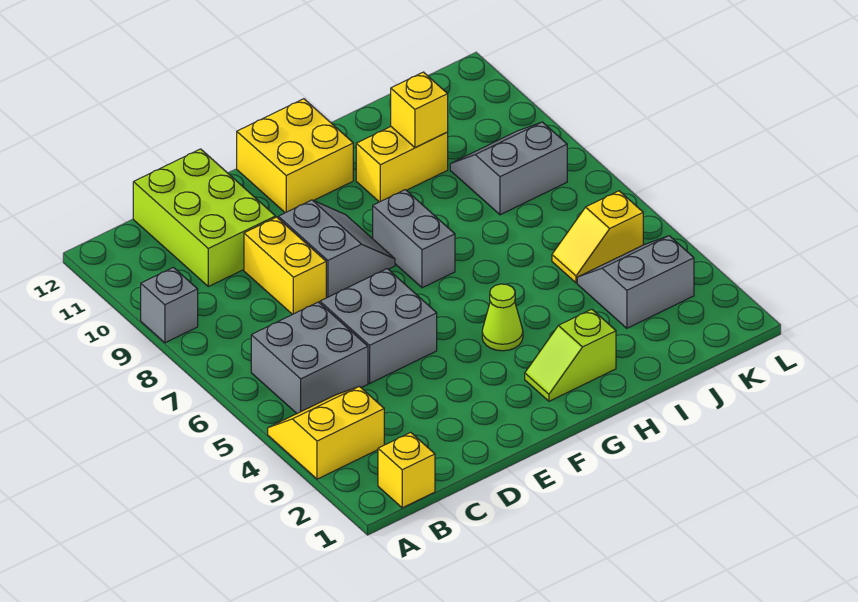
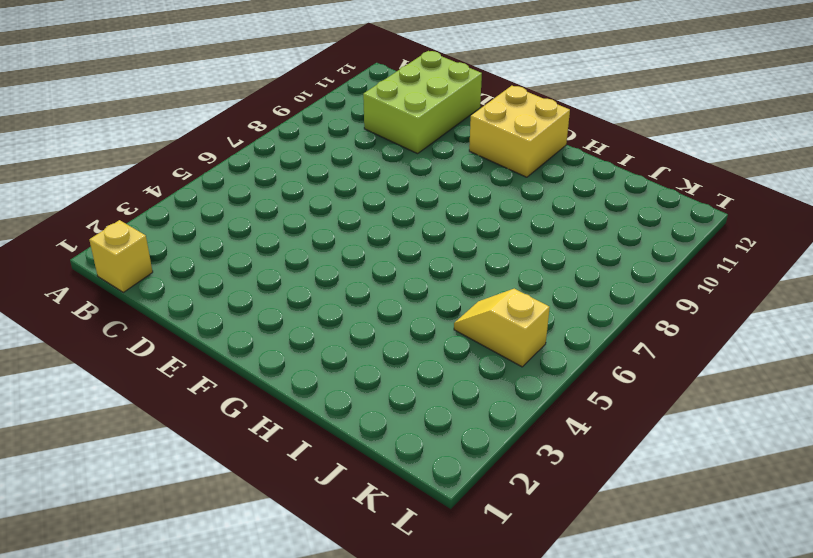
none -> yellow slope A3:B4 level 1 top 3
none -> grey brick A9 level 1
none -> grey brick B5:C6 level 1

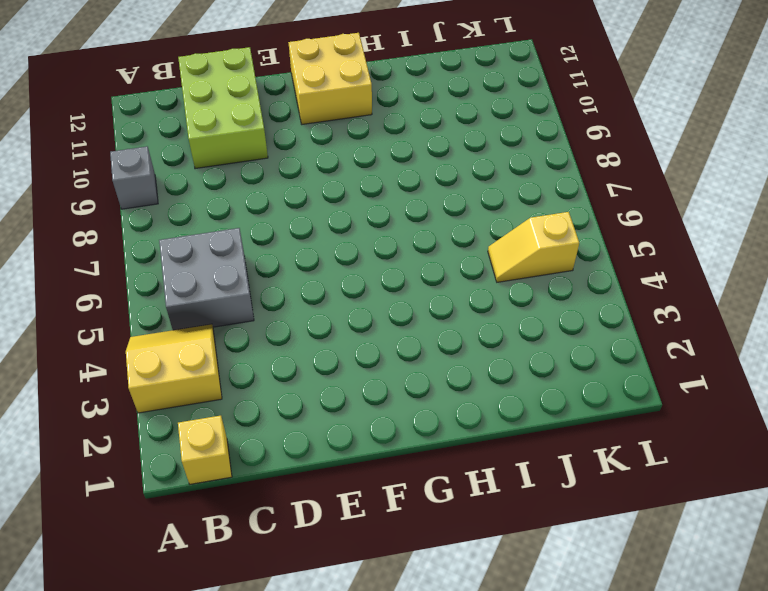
none -> grey brick D5:E6 level 1
none -> yellow brick D8:D9 level 1
none -> grey slope E8:F9 level 1 top E

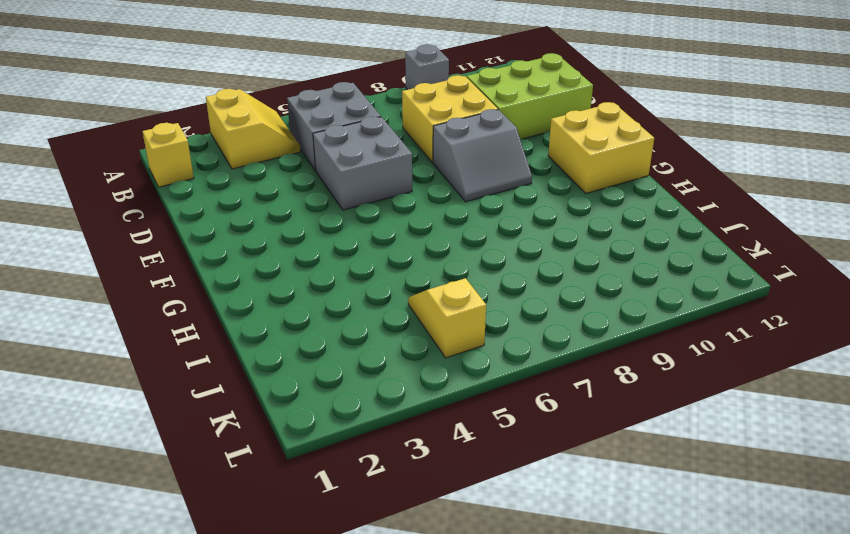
yellow brick C8:D9 level 1 -> yellow brick D8:D9 level 1
none -> lime slope G2:H2 level 1 top H
none -> lime cone G4 level 1
none -> grey brick G7:G8 level 1

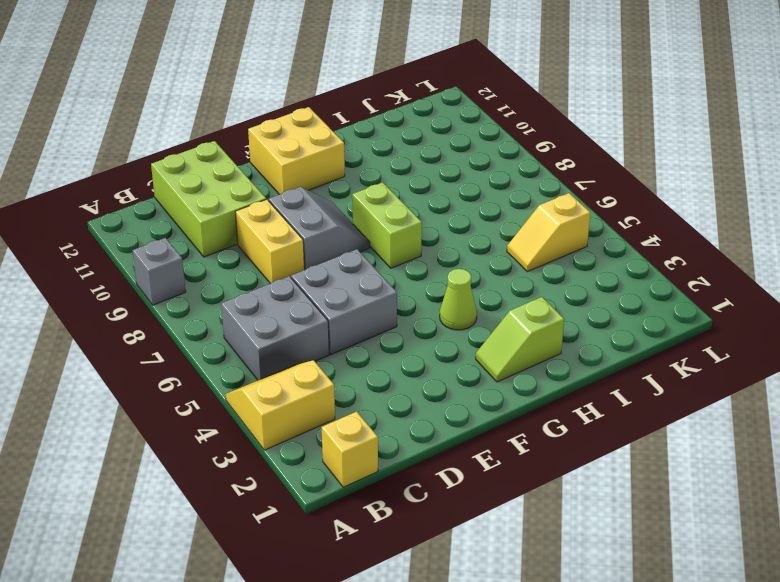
lime brick G7:G8 level 1 -> grey brick G7:G8 level 1
none -> yellow brick H10:I10 level 1
none -> grey slope J3:K4 level 1 top 3
none -> grey slope J8:K9 level 1 top 8

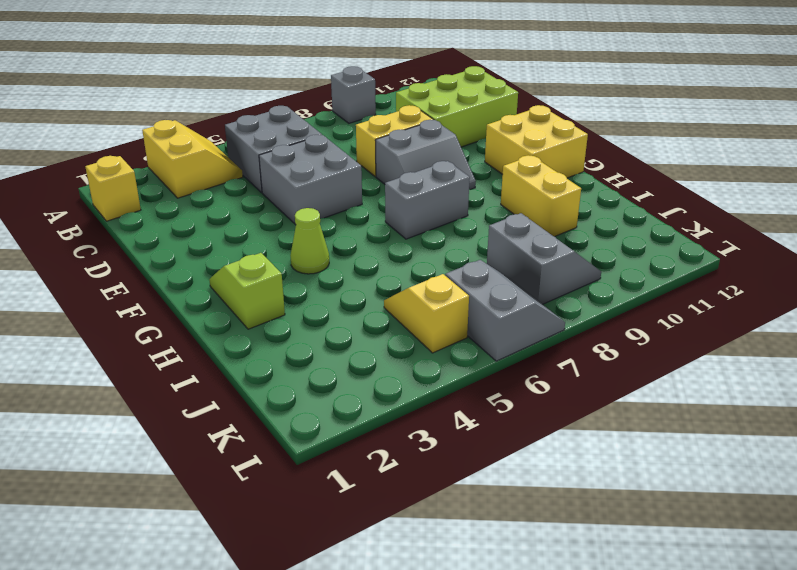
grey slope K6:L7 level 1 top 6 -> grey slope J3:K4 level 1 top 3
none -> yellow brick I10 level 2

